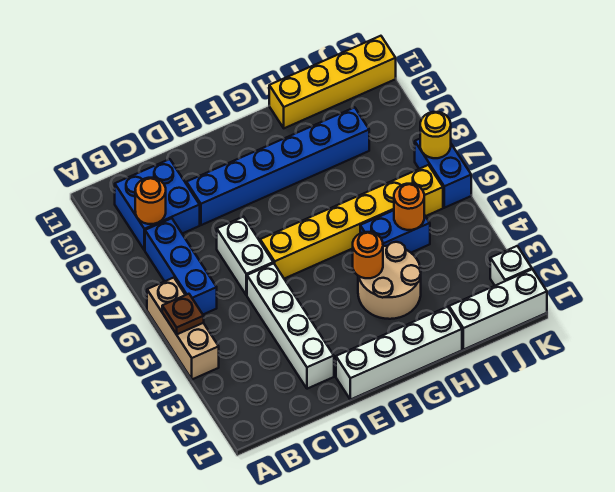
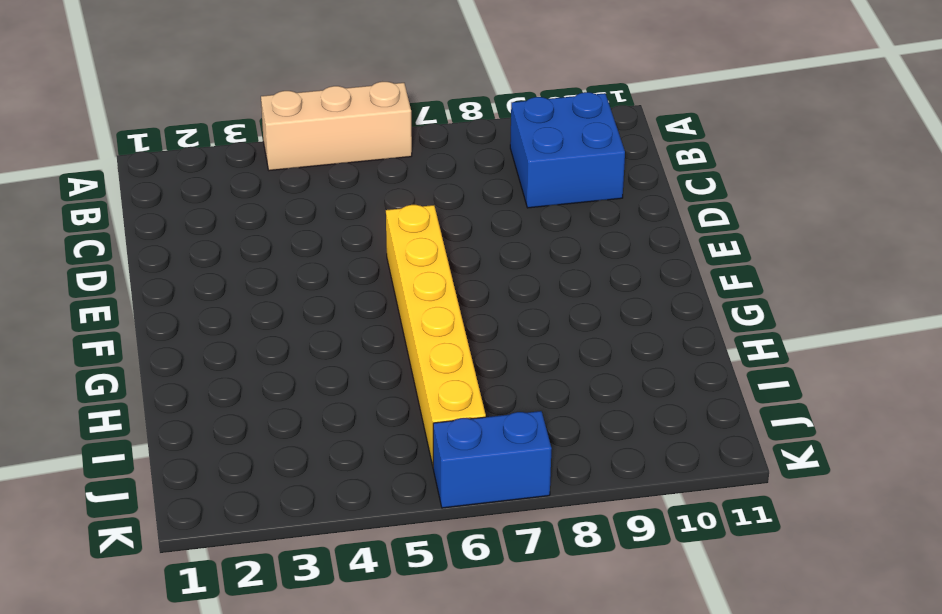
none -> blue brick B6:B8 level 1
none -> white brick D2:D5 level 1
none -> white brick D6:D7 level 1

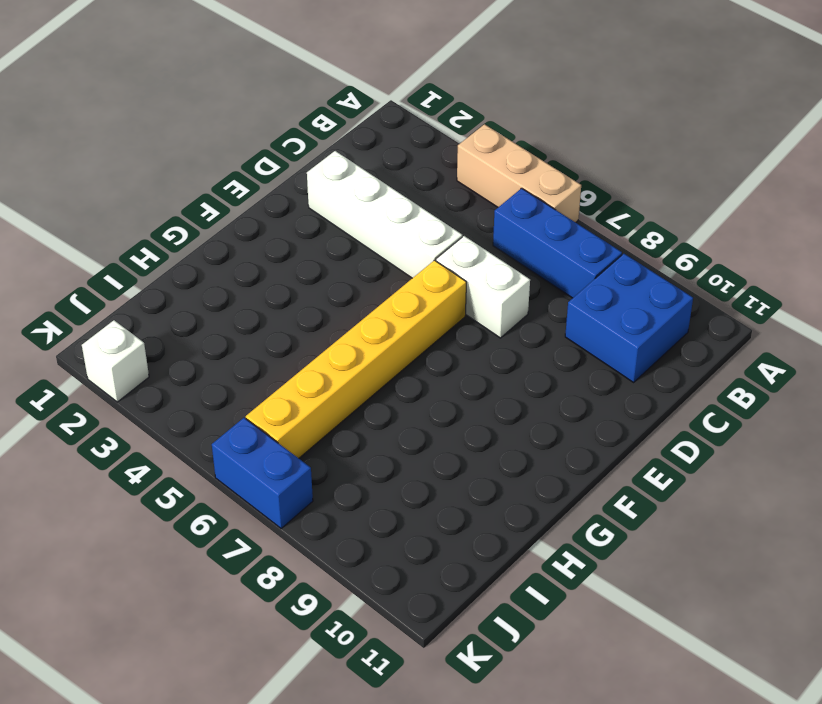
none -> blue brick D9:I9 level 1
none -> white brick E1:H1 level 1
none -> tan round brick G3:H4 level 1

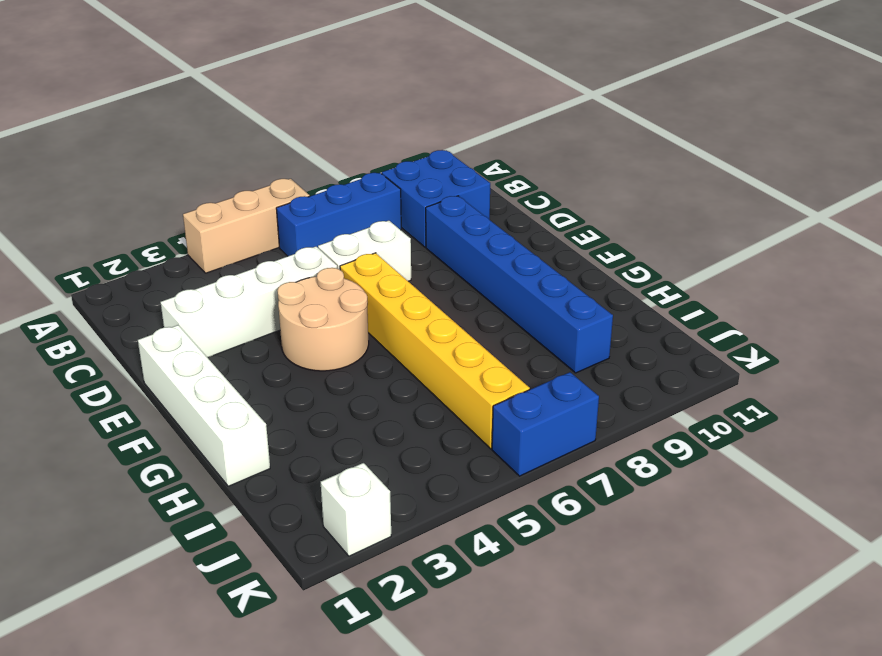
tan round brick E4:F5 level 1 -> tan round brick G3:H4 level 1
none -> blue brick H5:I5 level 1
none -> yellow brick H11:K11 level 1
none -> white brick I1:K1 level 1

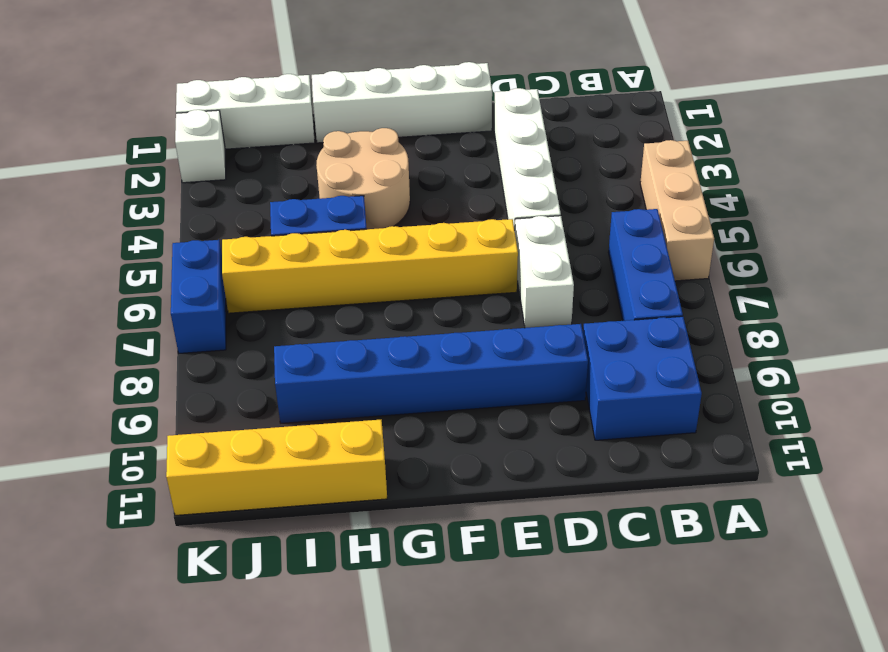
none -> brown plate A5 level 2
none -> orange round brick B9 level 2
none -> orange round brick G4 level 2

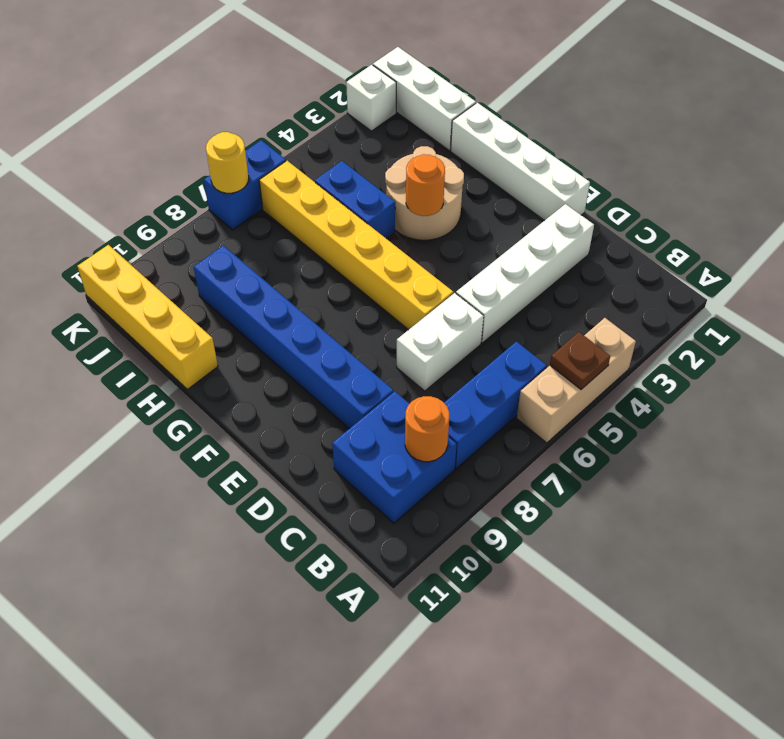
none -> orange round brick I5 level 2

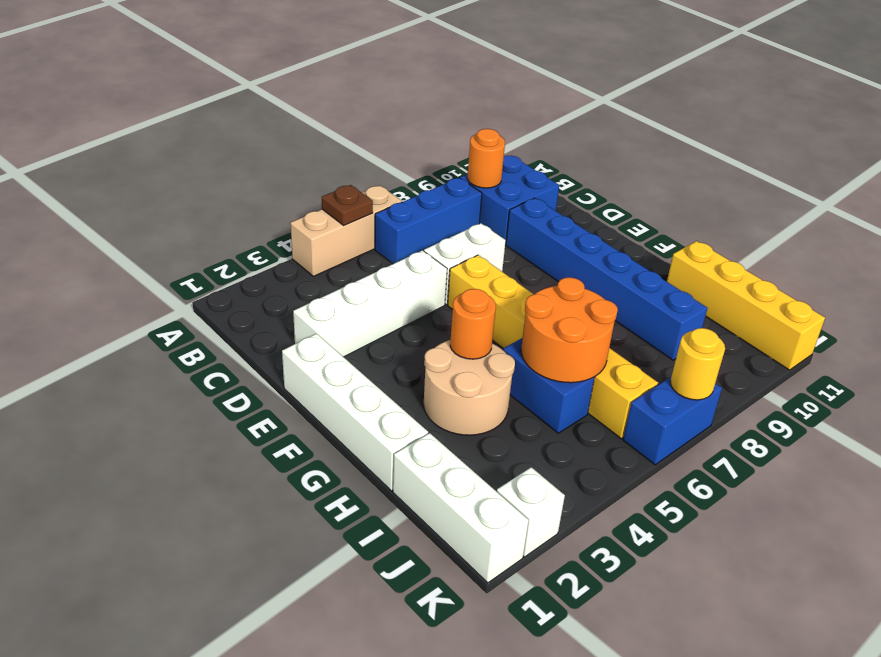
orange round brick H5:I6 level 2 -> orange round brick I5 level 2

